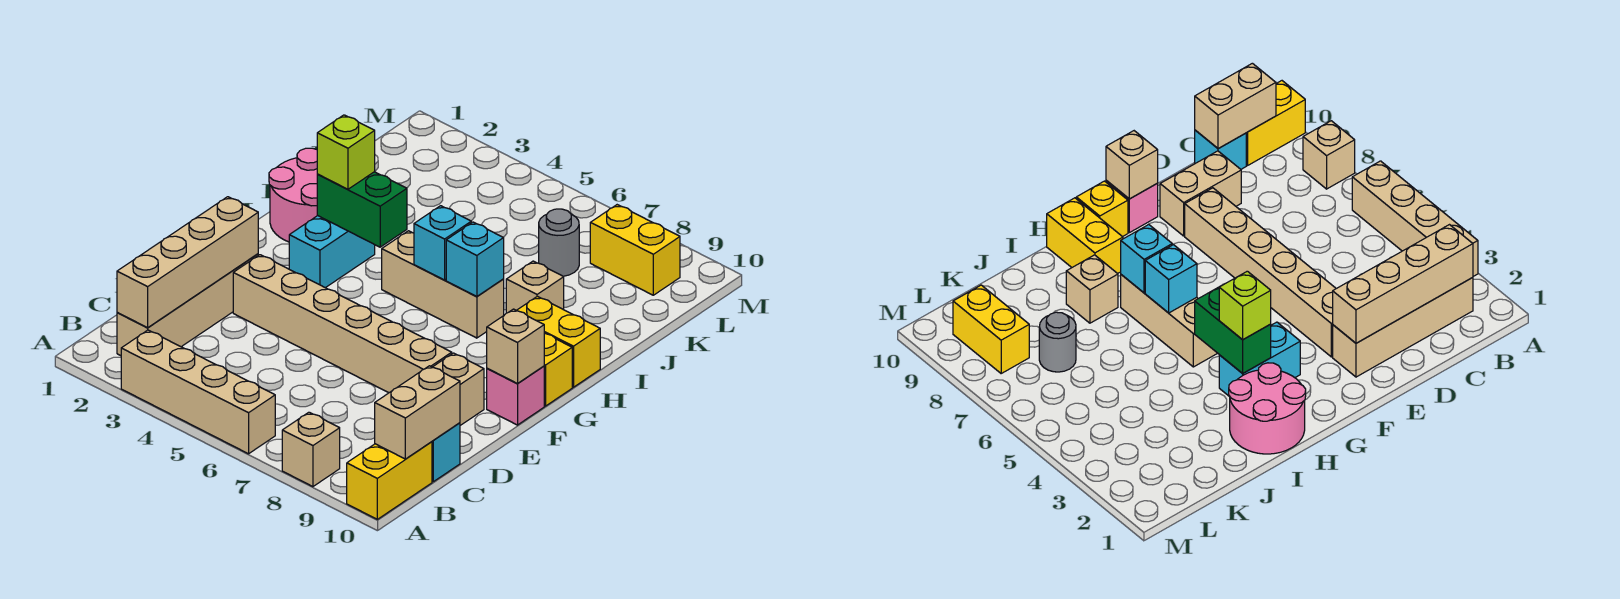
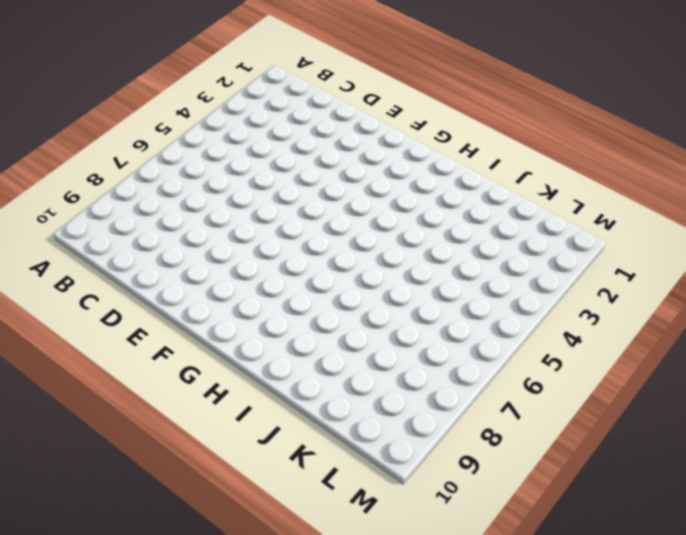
none -> tan brick A3:A6 level 1
none -> tan brick A8 level 1
none -> yellow brick A10:B10 level 1

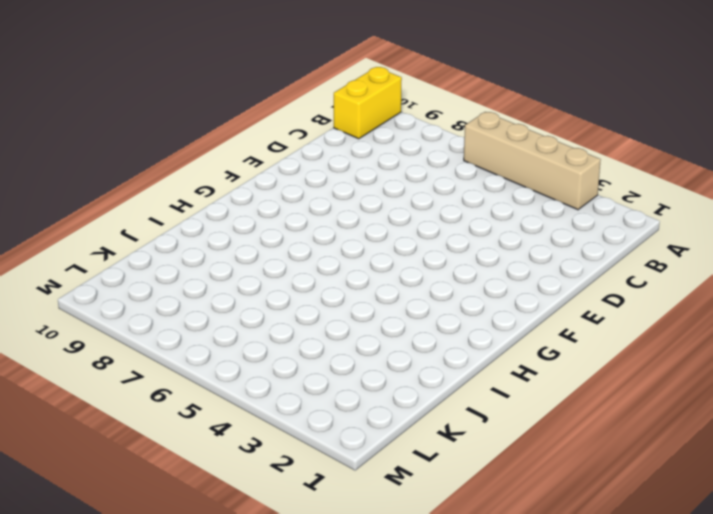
none -> tan brick A8 level 1
none -> tan brick B2:E2 level 1
none -> cyan brick C10 level 1

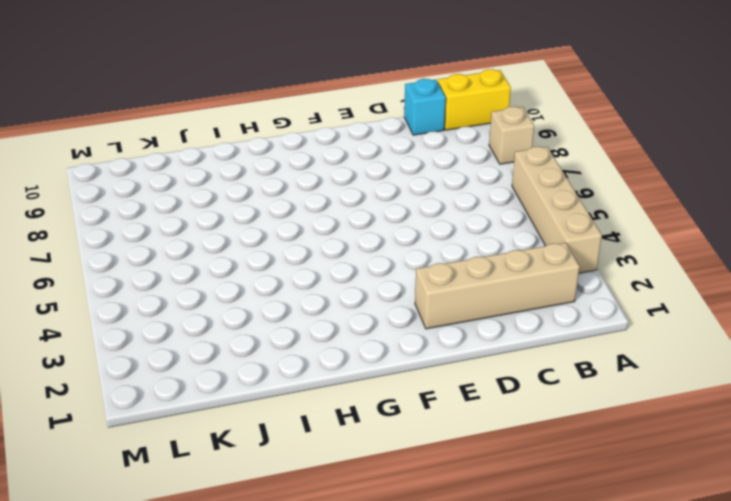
none -> tan brick D9:E9 level 1
none -> tan brick E3:E8 level 1
none -> pink brick F10 level 1

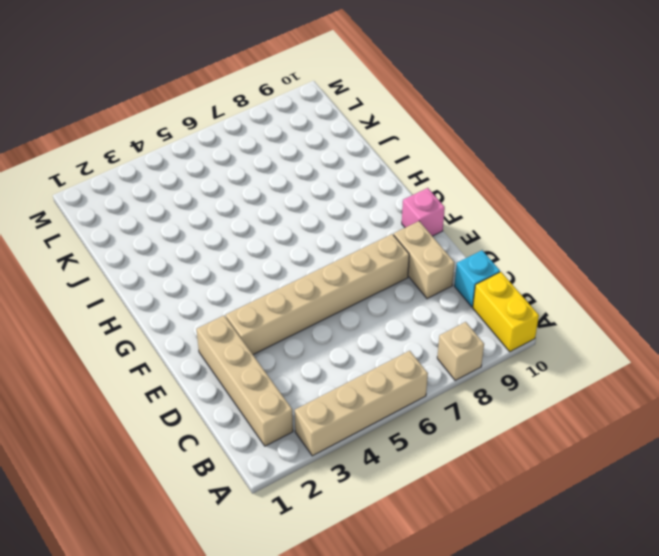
none -> cyan brick G3:H3 level 1
none -> yellow brick G10 level 1
none -> pink round brick H1:I2 level 1

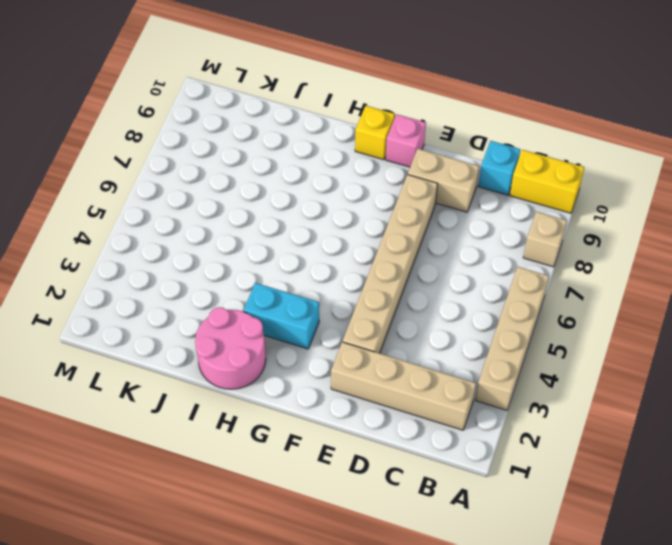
none -> tan brick H5:H7 level 1
none -> yellow brick H9:H10 level 1
none -> tan brick I8 level 1

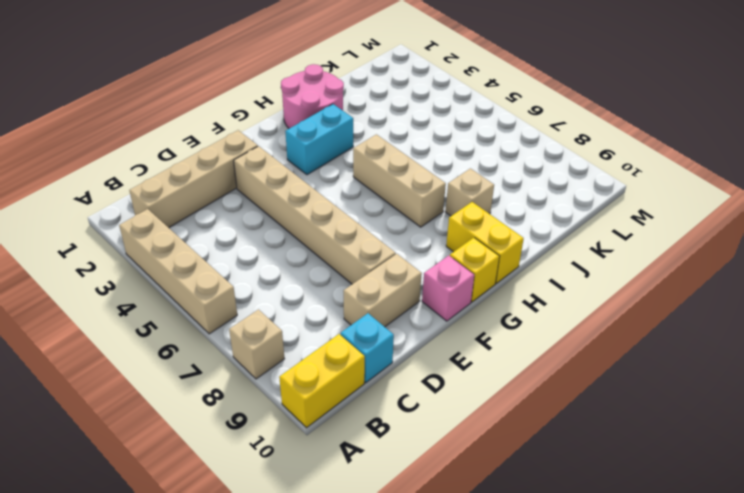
none -> grey round brick K7 level 1
none -> yellow brick L8:L9 level 1
none -> tan brick B2:E2 level 2

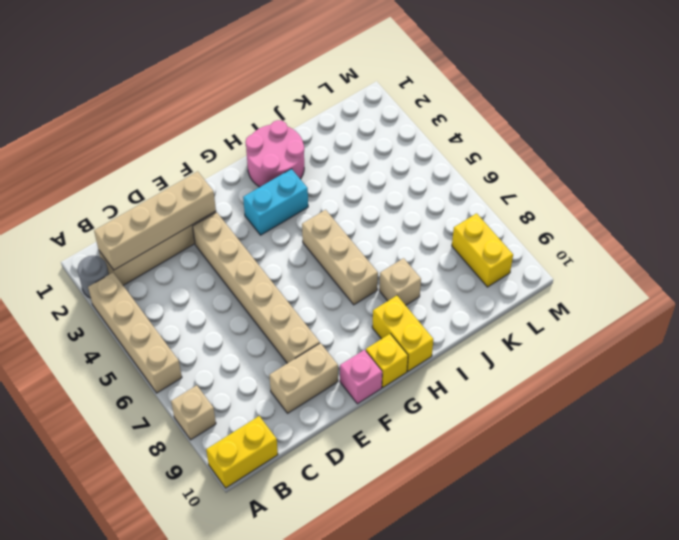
grey round brick A2 level 1 -> grey round brick K7 level 1
none -> cyan brick C10 level 1
none -> tan brick B10:C10 level 2
none -> tan brick F10 level 2

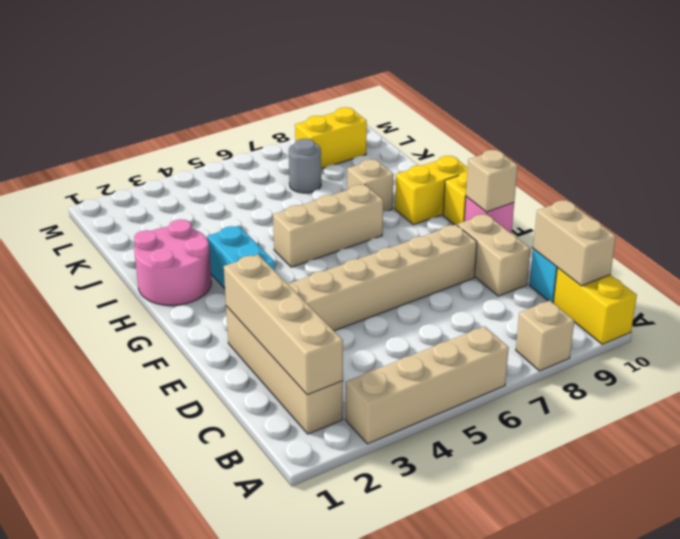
none -> green brick H3:H4 level 2
none -> cyan brick H6 level 2
none -> cyan brick H7 level 2

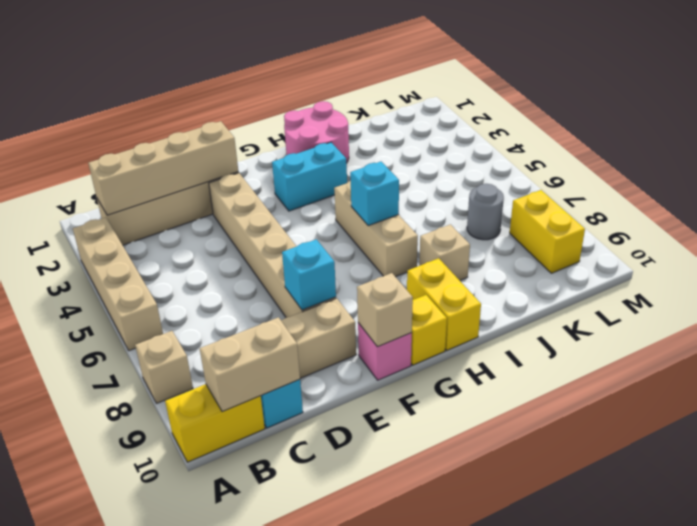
cyan brick E8 level 2 -> cyan brick H7 level 2
none -> green brick H3:H4 level 2
none -> lime brick H3 level 3

